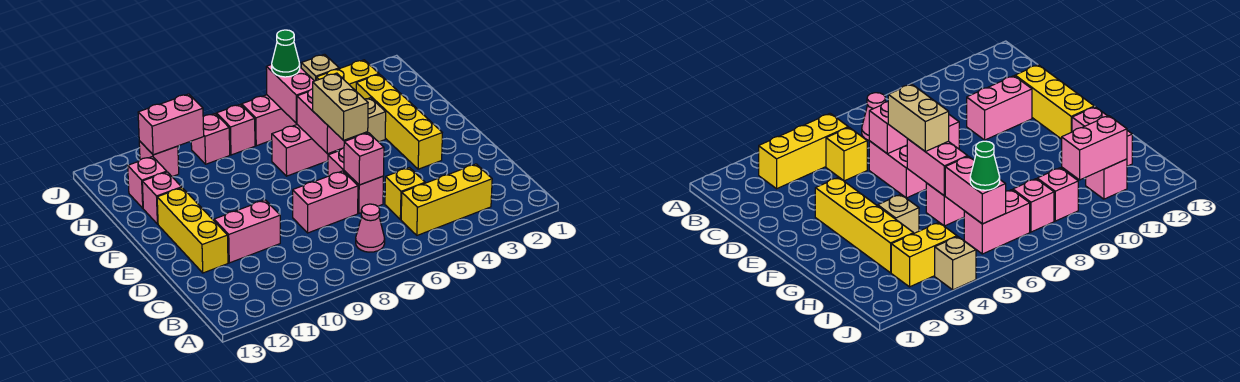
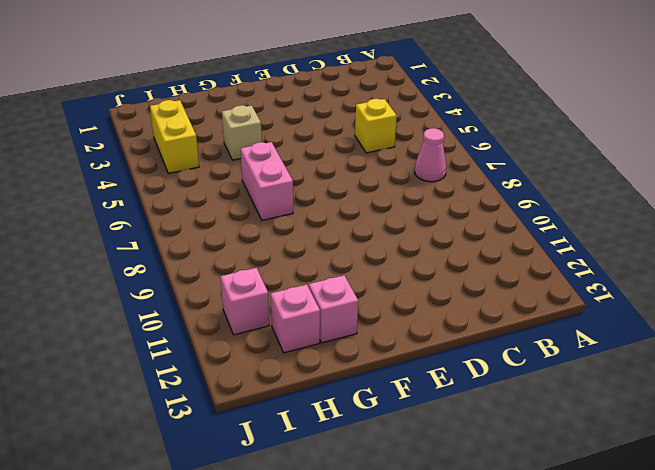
none -> yellow brick B3:B5 level 1
none -> pink brick D6:E6 level 1
none -> pink brick D7:D8 level 1

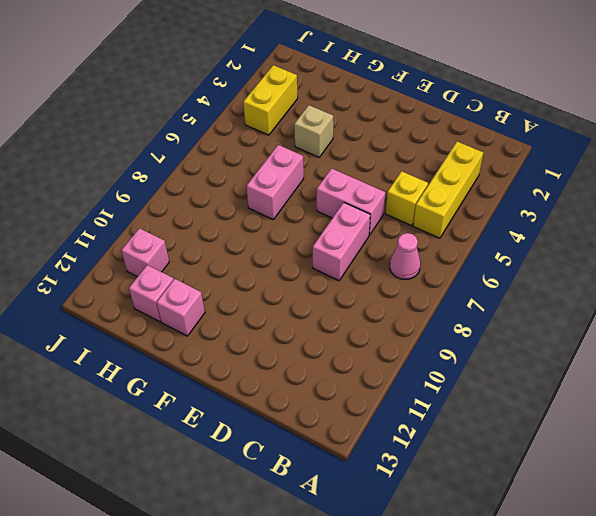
none -> pink brick D10:D11 level 1
none -> yellow brick D12:F12 level 1
none -> yellow brick E3:H3 level 1

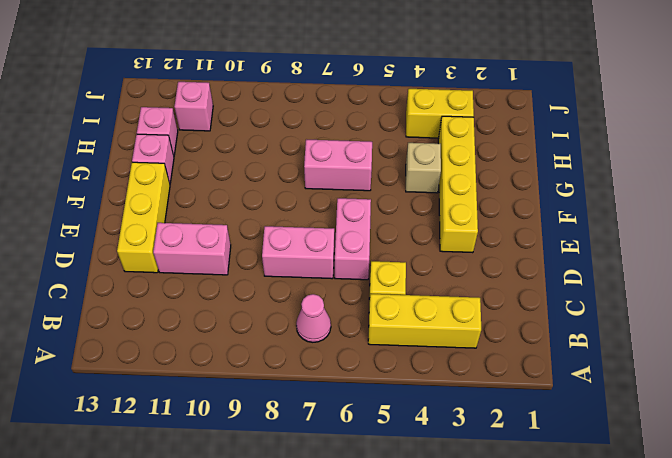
none -> pink brick I6:I7 level 1
none -> pink brick I8 level 1
none -> pink brick I9 level 1

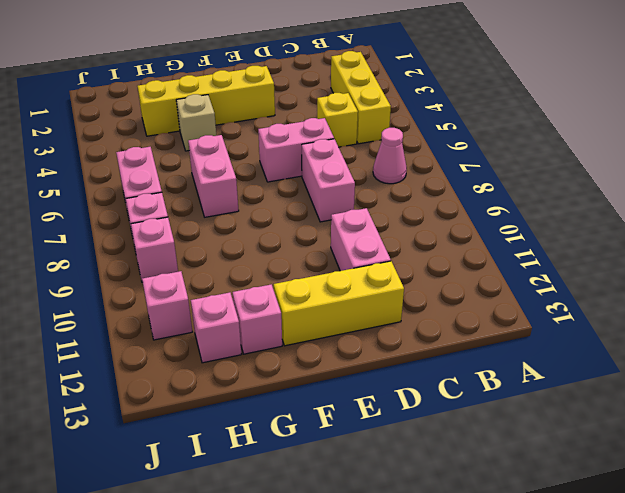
none -> yellow brick I3:I4 level 1
none -> tan brick J4 level 1
none -> pink brick D6 level 2

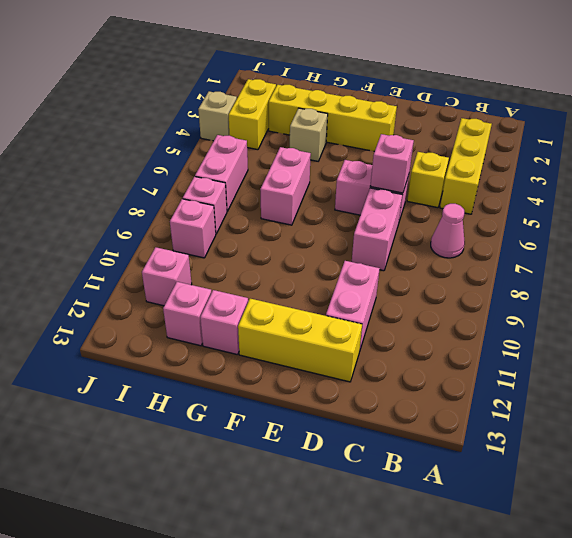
none -> pink brick F6:G6 level 2
none -> pink brick H6:I6 level 2
none -> pink brick I10:I11 level 2

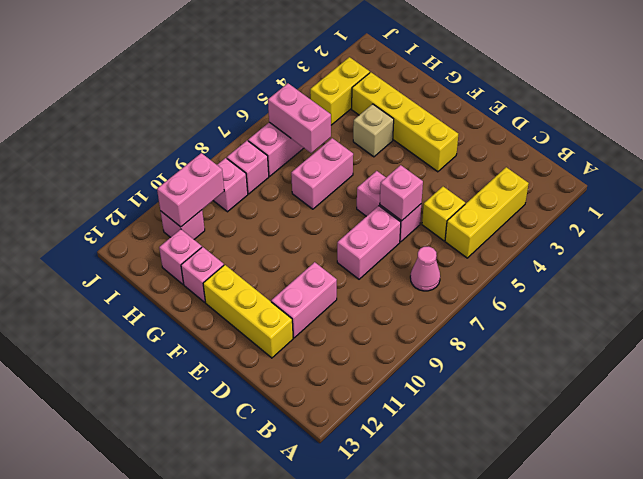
none -> tan brick J4 level 1
none -> pink brick F6:G6 level 2
none -> tan brick E6:F6 level 3

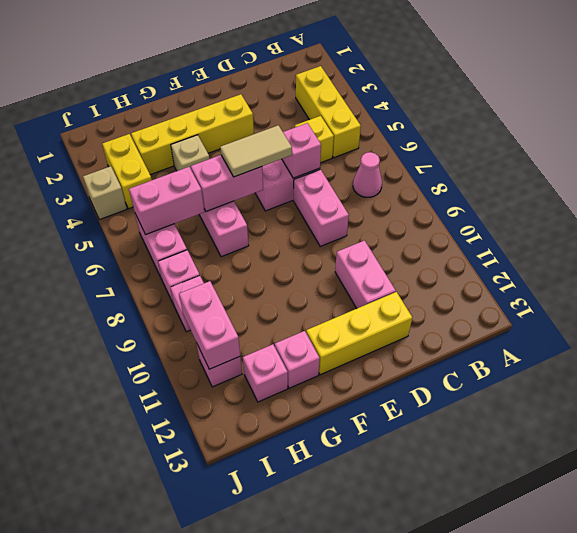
tan tile E6:F6 level 3 -> tan brick E6:F6 level 3
none -> green cone I6 level 3

